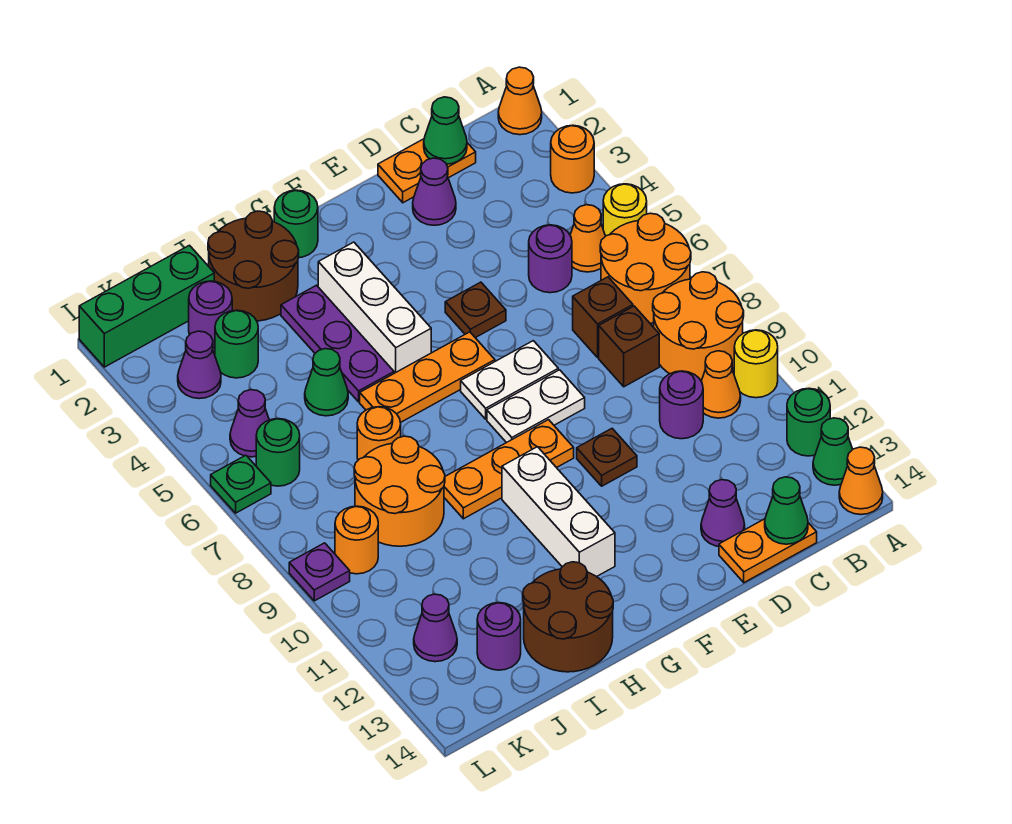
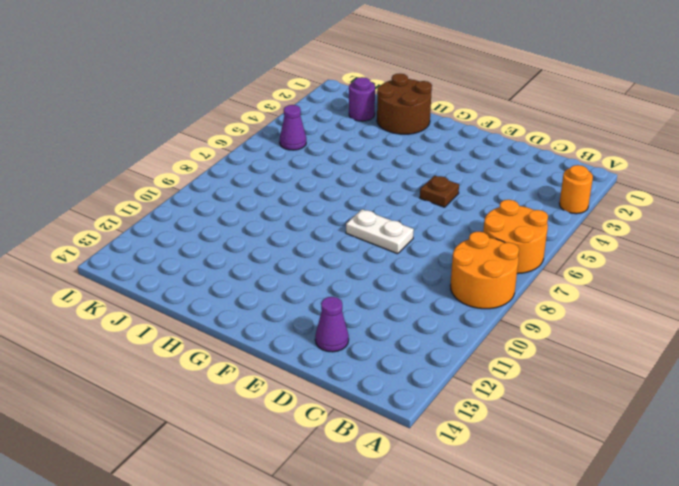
none -> orange cone A1 level 1
none -> yellow round brick A5 level 1
none -> yellow round brick A10 level 1
none -> green round brick A12 level 1

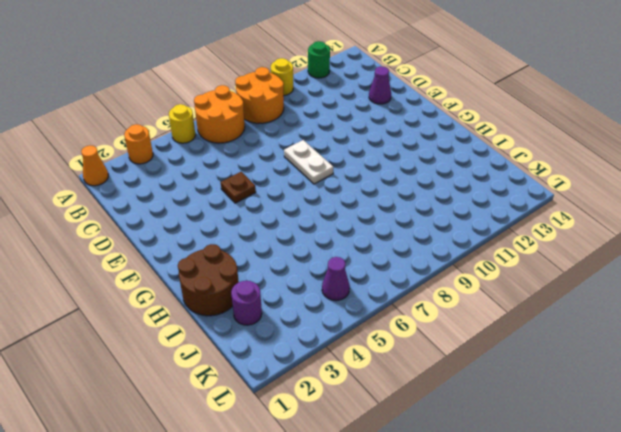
none -> green cone A13 level 1
none -> orange cone A14 level 1
none -> orange cone B5 level 1
none -> orange cone B10 level 1

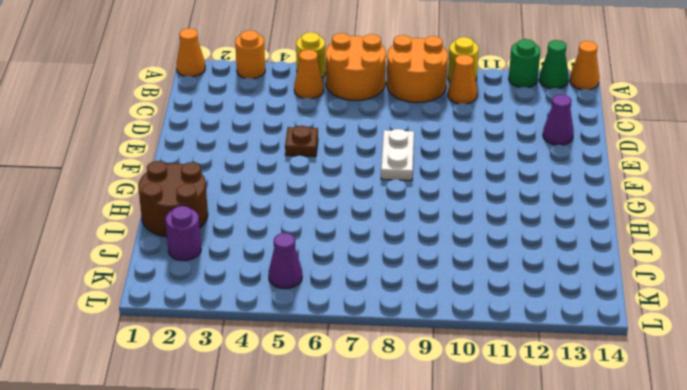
none -> orange plate C1:D1 level 1
none -> purple round brick C5 level 1
none -> brown brick C7 level 1
none -> brown brick C8 level 1

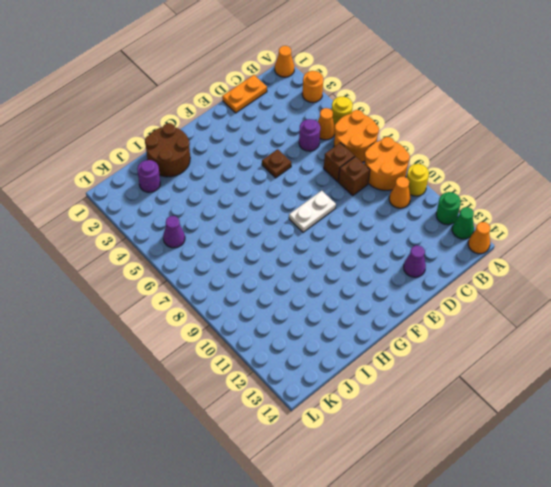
none -> purple round brick C10 level 1
none -> orange plate C14:D14 level 1
none -> purple cone D2 level 1
none -> white plate E7:F7 level 1

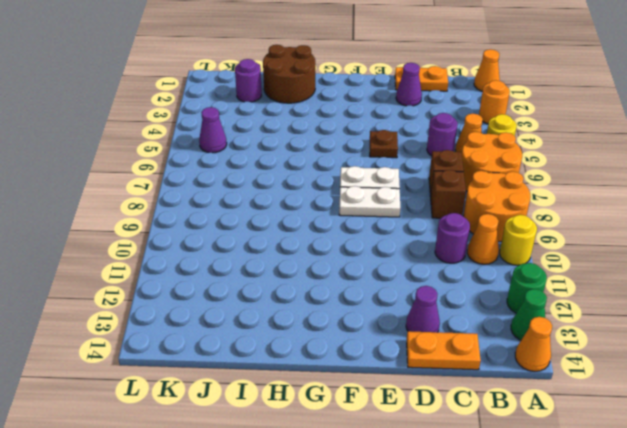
none -> brown plate E10 level 1
none -> orange plate F6:H6 level 1
none -> orange plate F9:H9 level 1
none -> green round brick G1 level 1

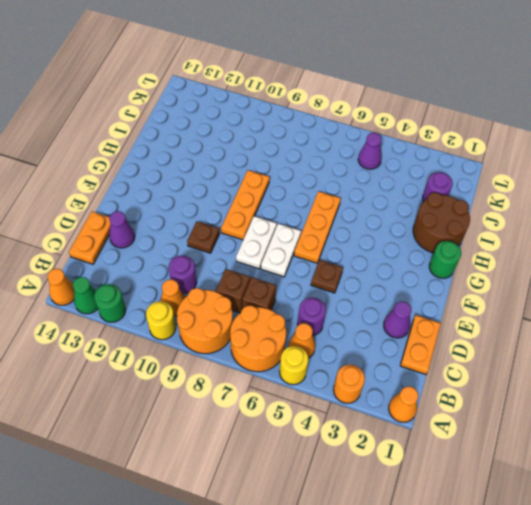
none -> white brick G3:G5 level 1
none -> white brick G10:G12 level 1
none -> purple plate H3:H5 level 1
none -> brown round brick H13:I14 level 1

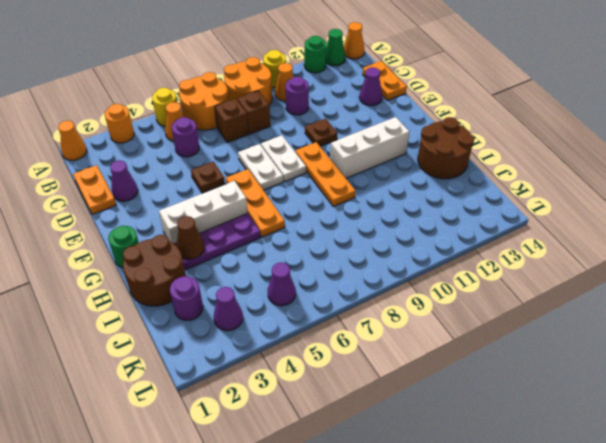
brown cone H3 level 2 -> none
none -> green cone I5 level 1
none -> orange round brick I7 level 1
none -> orange round brick I8:J9 level 1
none -> green brick J1:L1 level 1

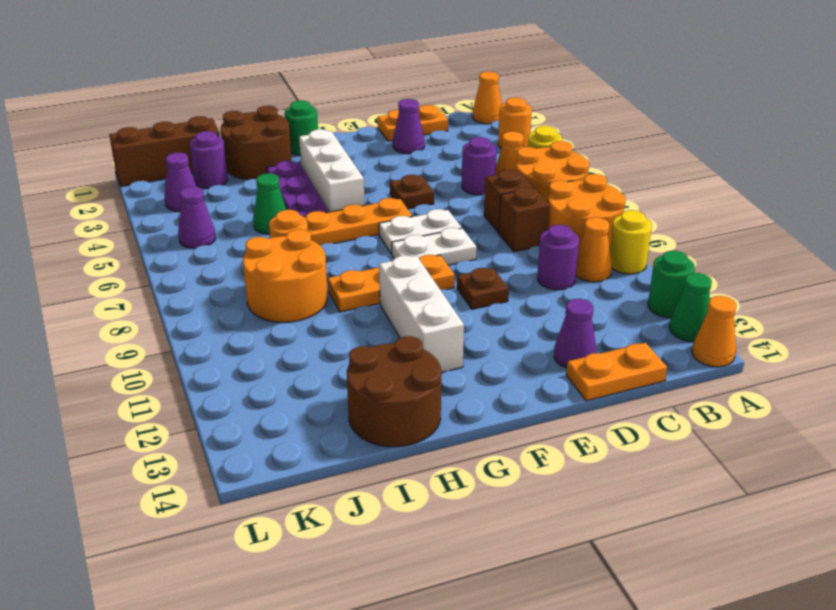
brown brick J1:L1 level 1 -> green brick J1:L1 level 1
none -> green round brick J3 level 1
none -> purple round brick J13 level 1
none -> green round brick K6 level 1
none -> orange round brick K9 level 1

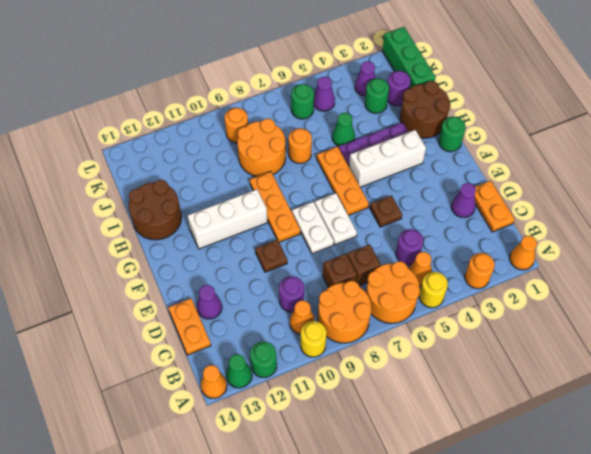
none -> purple round brick J13 level 1
none -> purple cone K12 level 1
none -> green plate L6 level 1
none -> purple plate L9 level 1

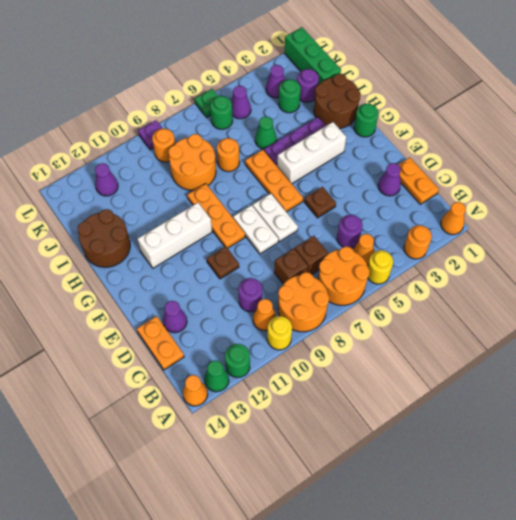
none -> purple round brick J13 level 1
none -> green cone C1 level 2
none -> green cone C14 level 2

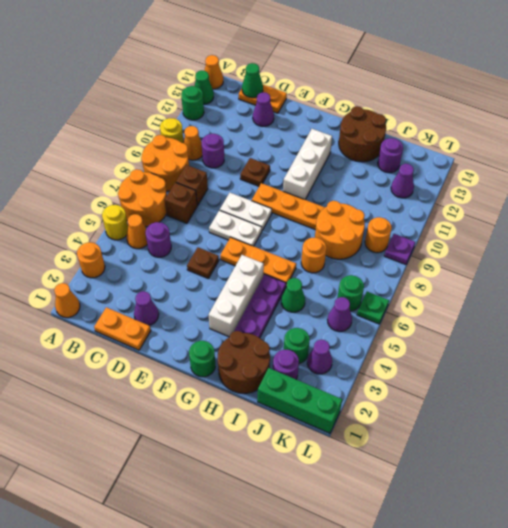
none -> green cone C1 level 2

